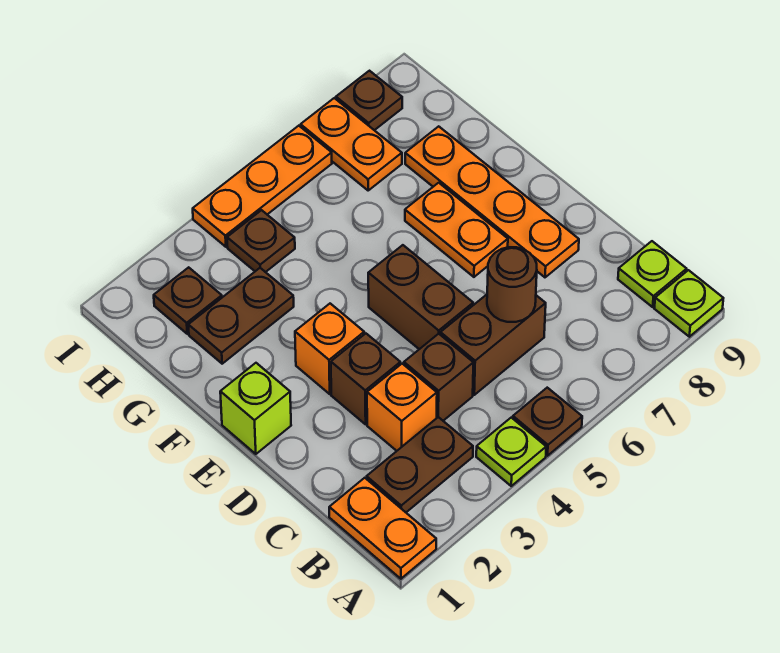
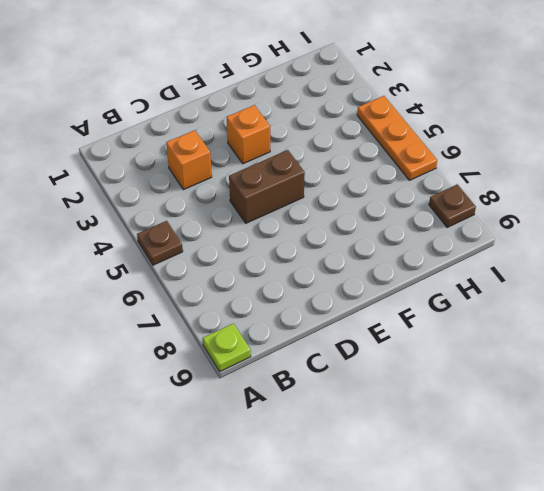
none -> orange plate A1:B1 level 1
none -> lime plate A4 level 1
none -> brown plate B2:B3 level 1

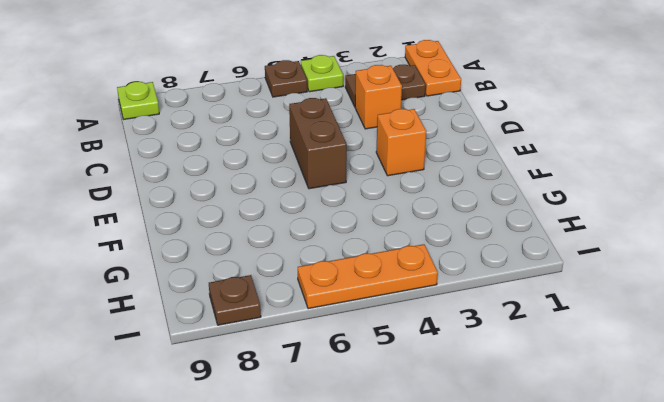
none -> lime plate B9 level 1
none -> brown brick C4 level 1
none -> brown brick C5:C6 level 1

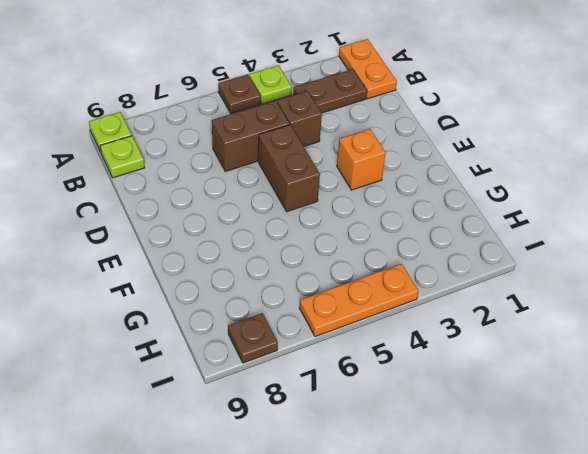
none -> orange brick C3 level 1
none -> brown brick D3 level 1
none -> orange plate D8:G8 level 1

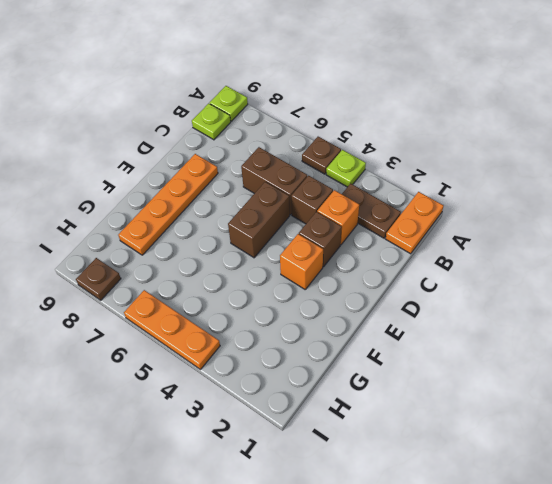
none -> lime brick E1 level 1
none -> orange plate E7:F7 level 1
none -> brown plate G2:G3 level 1

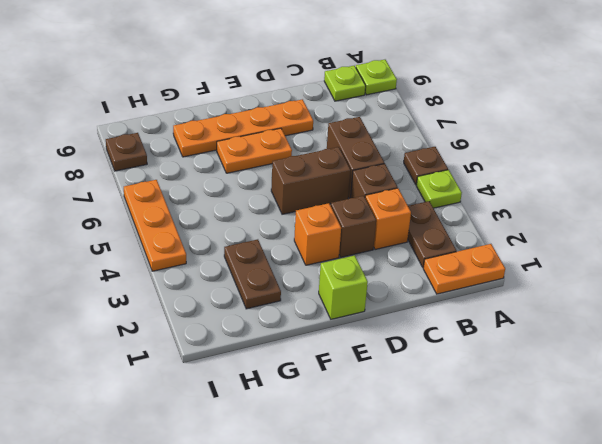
none -> brown plate H2 level 1
none -> brown plate H4 level 1
none -> orange plate H7:I7 level 1

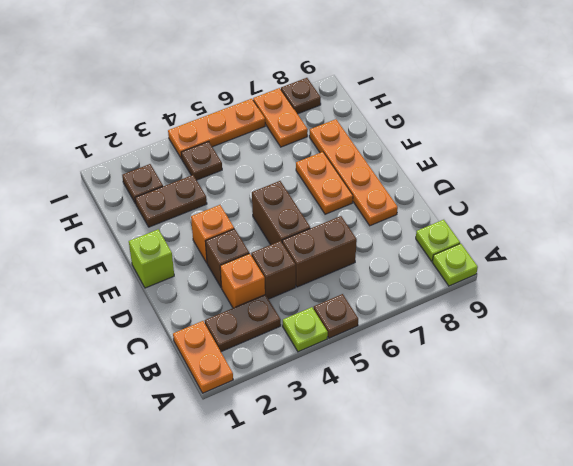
none -> brown round brick C6 level 2

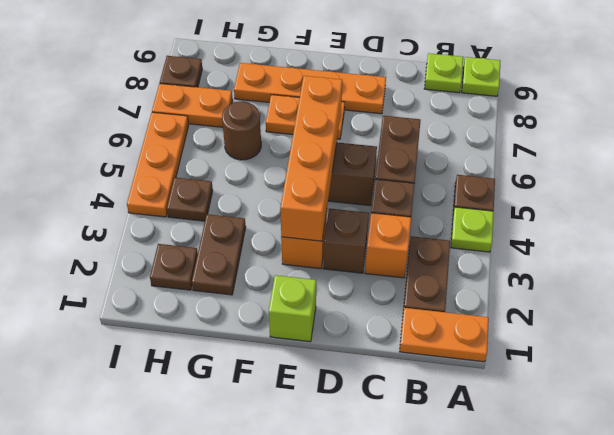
orange brick E3:E6 level 2 -> none
brown round brick G6 level 1 -> brown round brick C6 level 2

